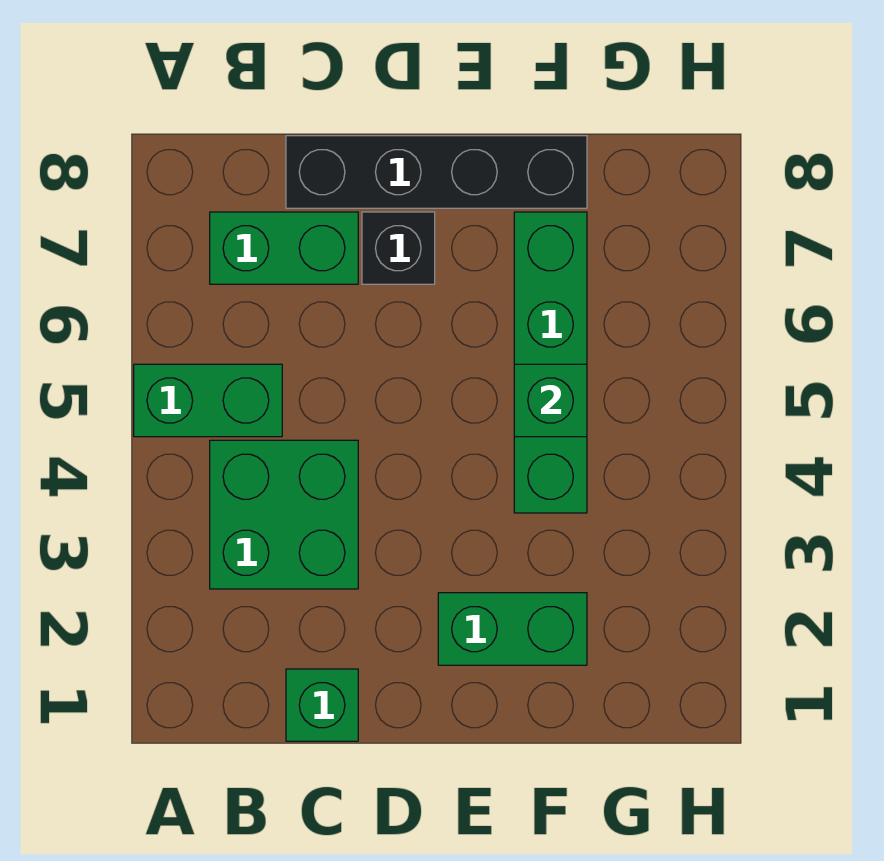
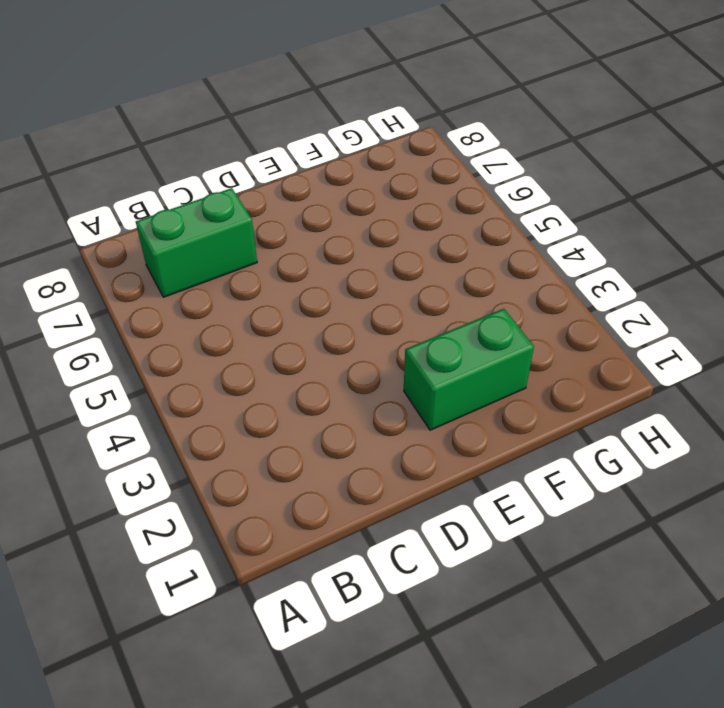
none -> green brick A5:B5 level 1
none -> green brick B3:C4 level 1

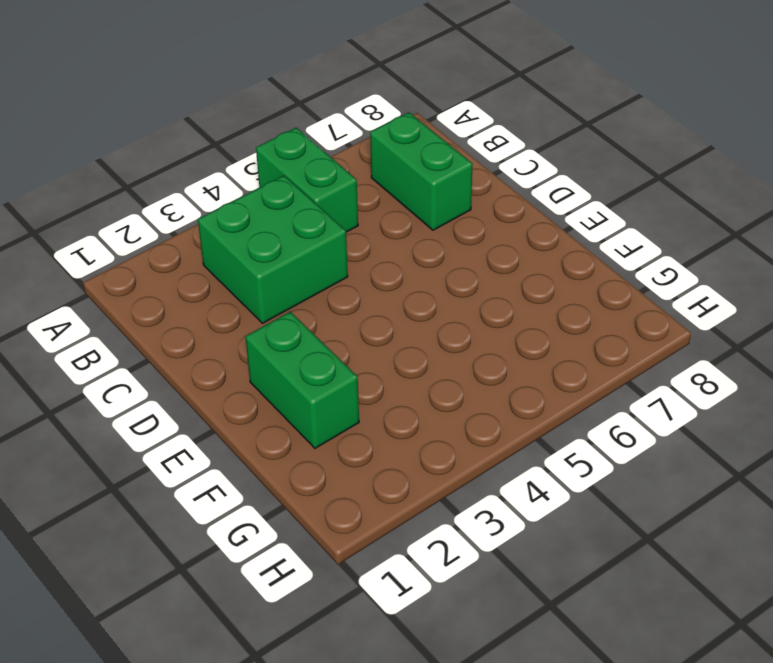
none -> green brick C1 level 1
none -> black brick C8:F8 level 1

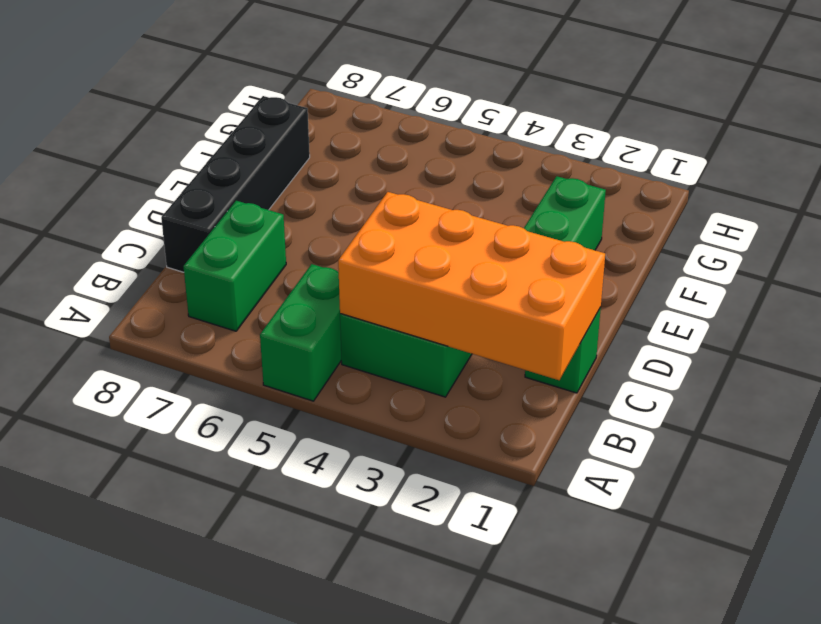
orange brick B1:C4 level 2 -> none
none -> black brick D7 level 1
none -> green brick F4:F7 level 1

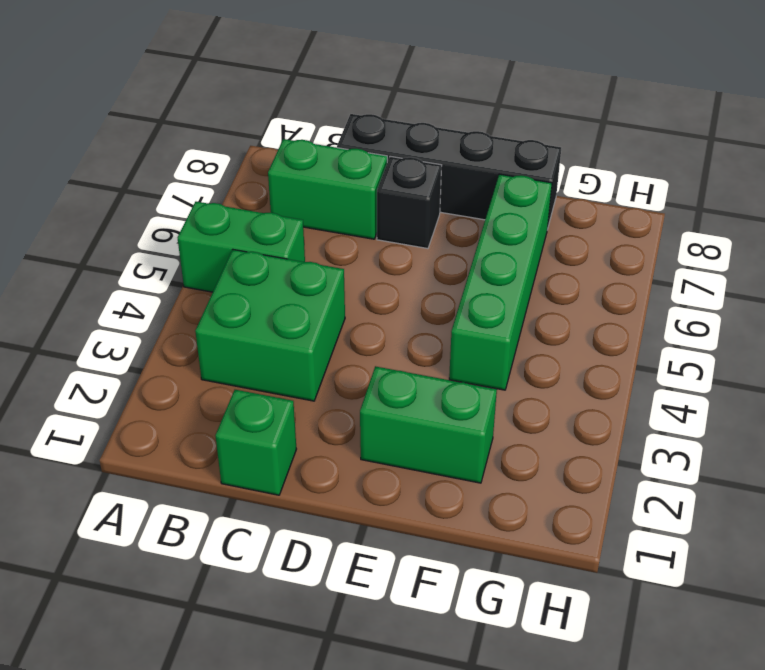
none -> green brick F5 level 2

